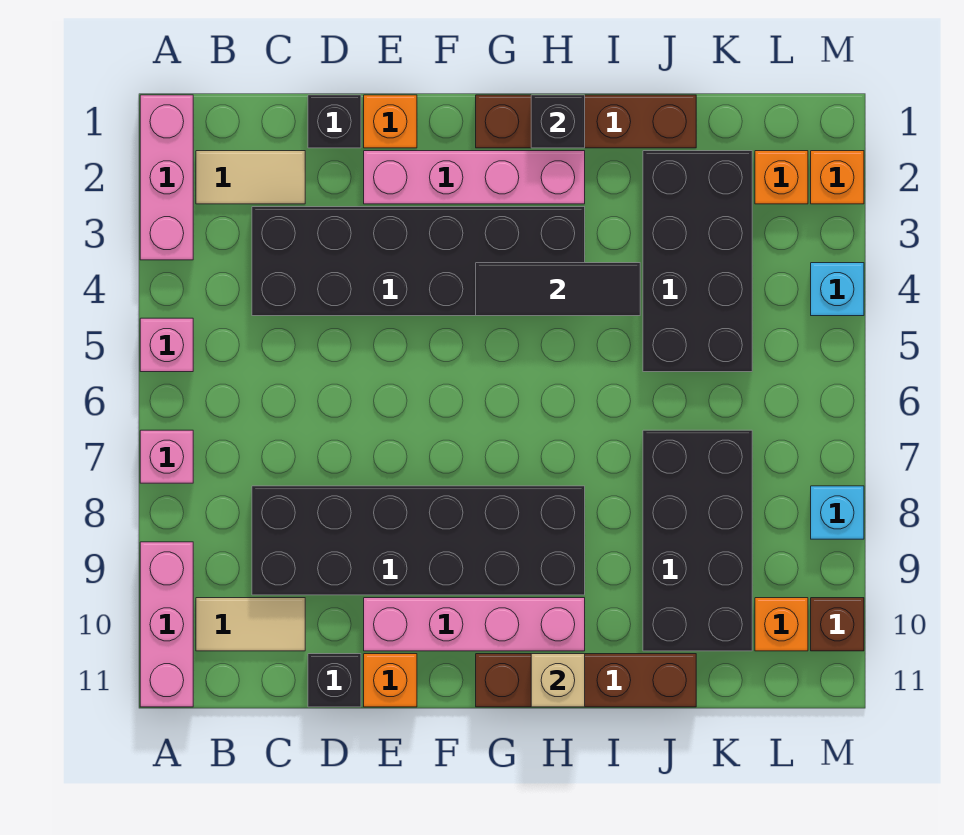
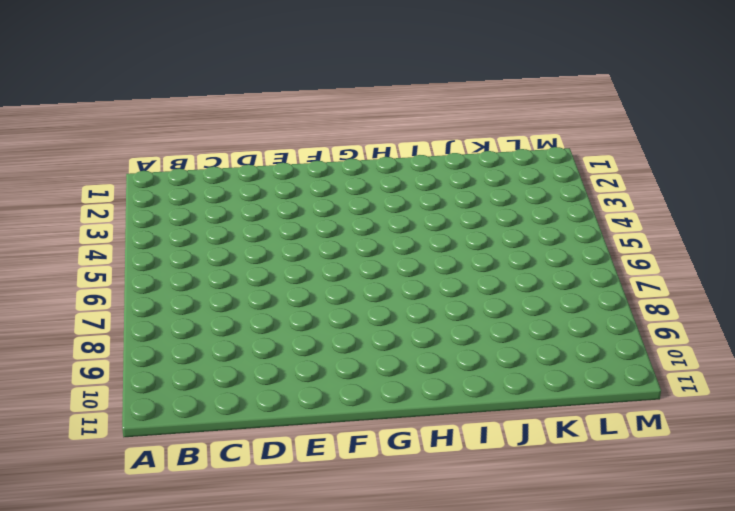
none -> pink brick A1:A3 level 1
none -> pink brick A5 level 1
none -> pink brick A7 level 1

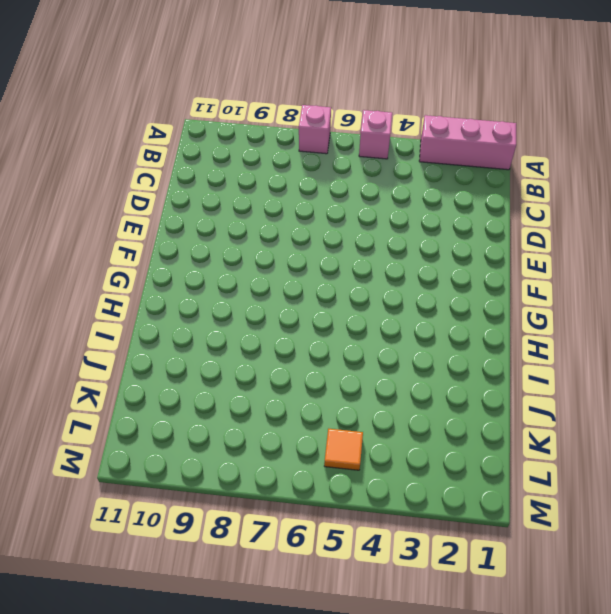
orange tile L5 level 1 -> none
none -> pink brick A9:A11 level 1
none -> tan tile B2:C2 level 1
none -> tan tile B10:C10 level 1

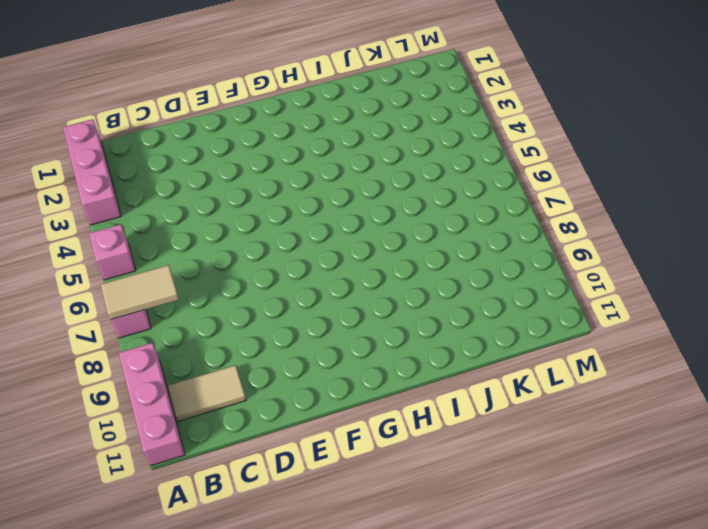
tan tile A7:B7 level 2 -> tan tile B2:C2 level 1
none -> black brick C3:H4 level 1
none -> black brick C8:H9 level 1
none -> black brick D1 level 1

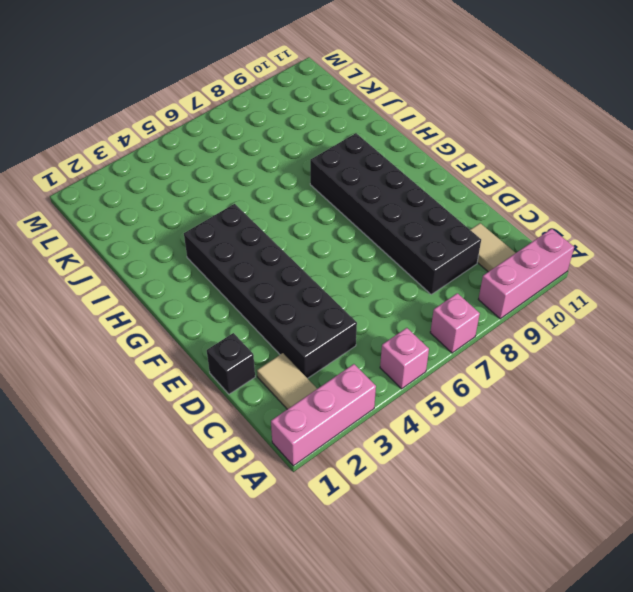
none -> black brick D11 level 1
none -> orange brick E1 level 1
none -> pink brick E2:H2 level 1

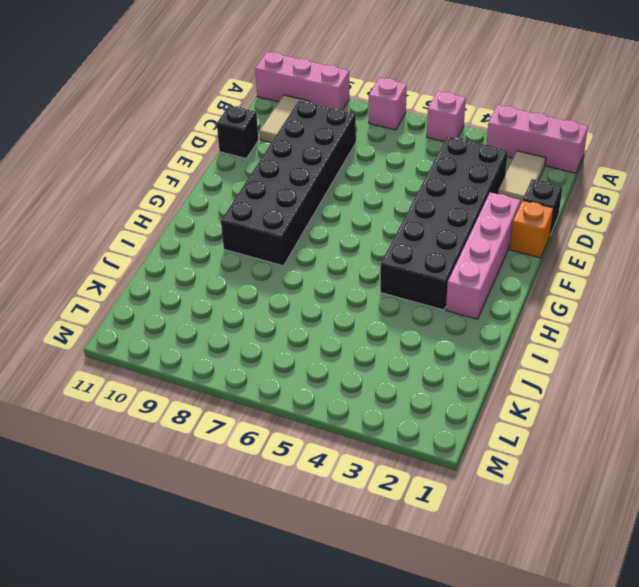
none -> pink brick E10:H10 level 1
none -> orange brick E11 level 1
none -> brown brick G1:J1 level 1

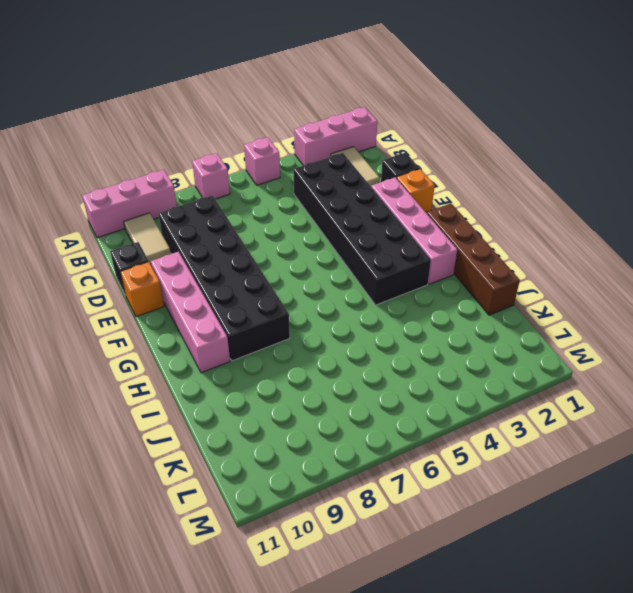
none -> brown brick G11:J11 level 1
none -> black brick J2:K5 level 1
none -> black brick J7:K10 level 1

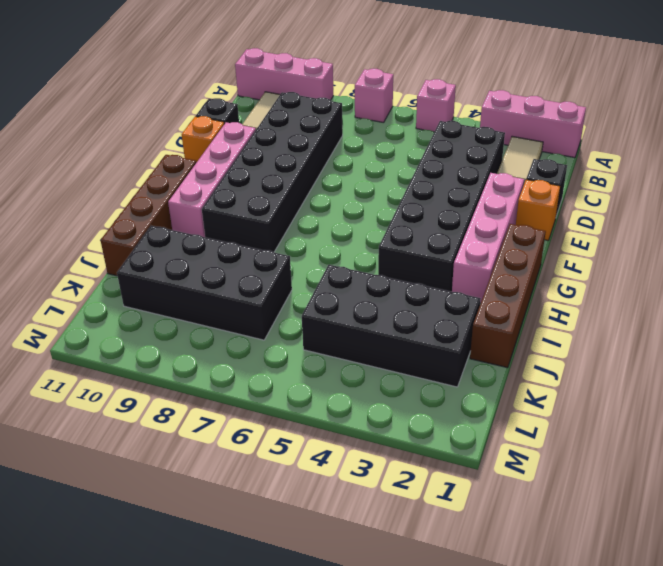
none -> orange brick L2 level 1
none -> orange brick L10 level 1
none -> orange brick M2 level 1

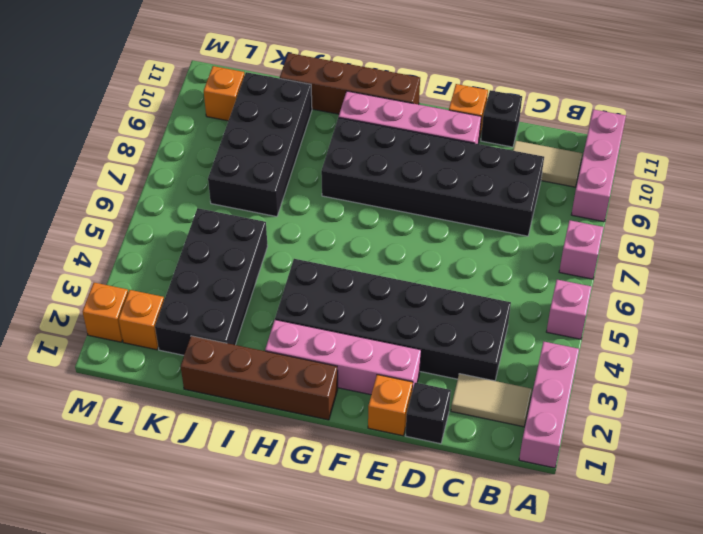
none -> cyan brick M4 level 1
none -> cyan brick M8 level 1
none -> brown brick M10 level 1

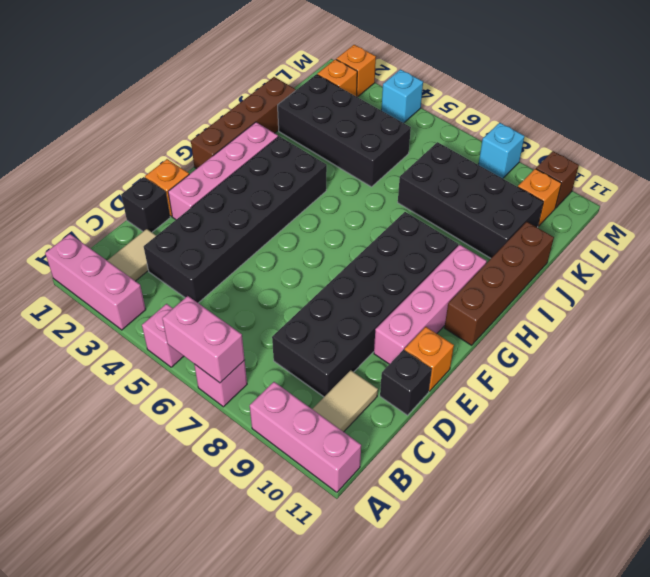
pink brick A6:A7 level 2 -> none
none -> black tile G4:I4 level 2
none -> black brick H1 level 2
none -> tan brick H11 level 2

